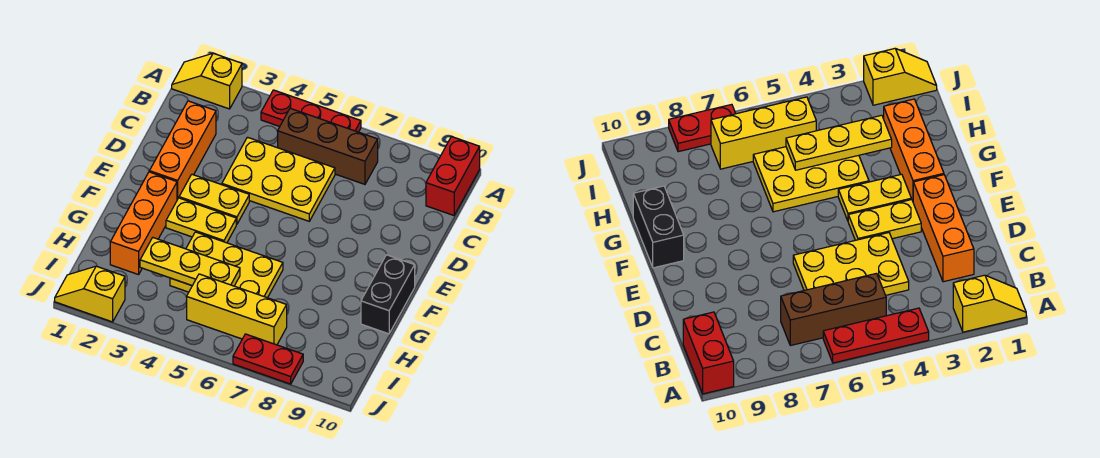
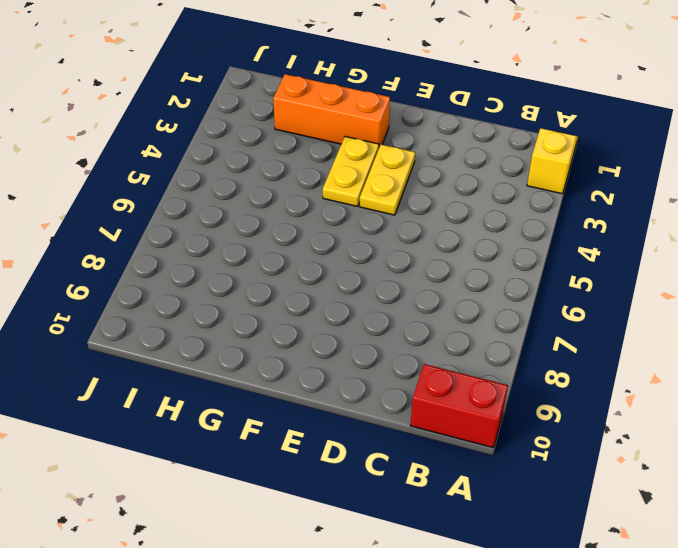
none -> red plate A4:A6 level 1
none -> brown brick B5:B7 level 1
none -> orange brick C2:E2 level 1

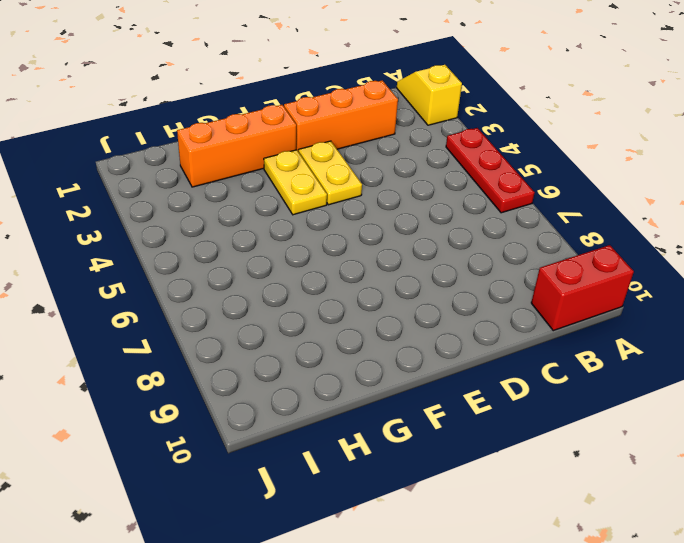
none -> brown brick B5:B7 level 1
none -> yellow plate C4:D6 level 1
none -> black brick F10:G10 level 1

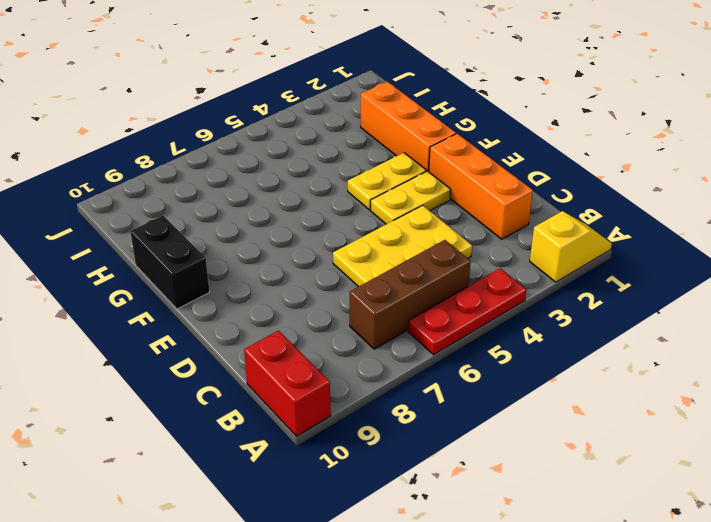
none -> yellow plate G4:H6 level 1
none -> yellow brick I5:I7 level 1
none -> yellow slope J1:J2 level 1 top 2

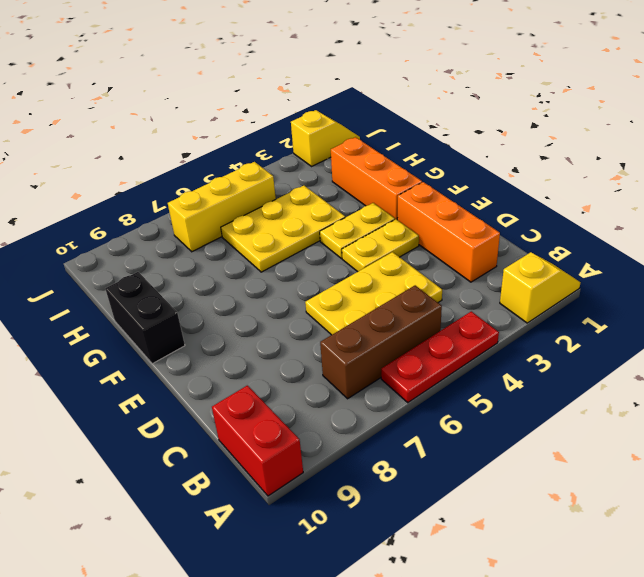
none -> red plate J7:J8 level 1
none -> yellow plate H3:H5 level 2

